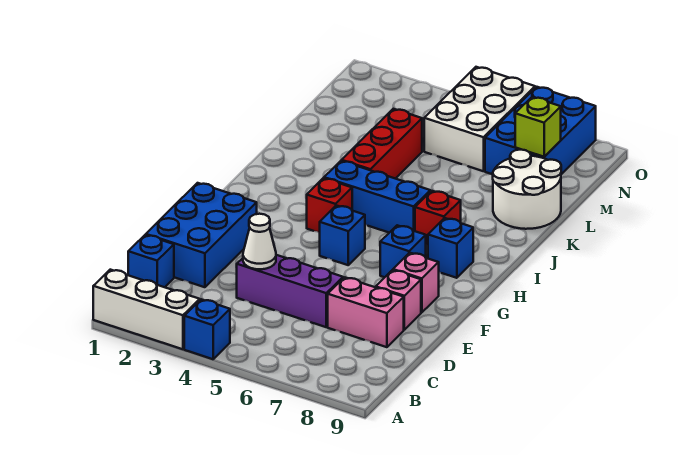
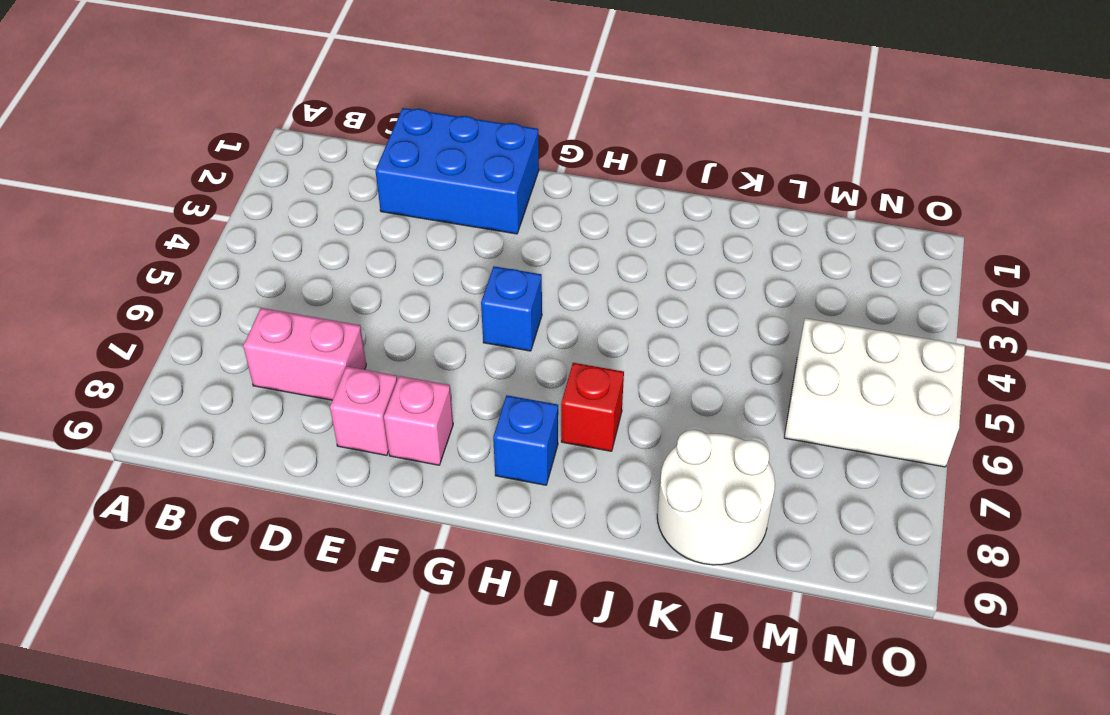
pink brick C7:D7 level 1 -> pink brick D7:D8 level 1
none -> white brick A1:A3 level 1
none -> blue brick A4 level 1
none -> blue brick C1 level 1

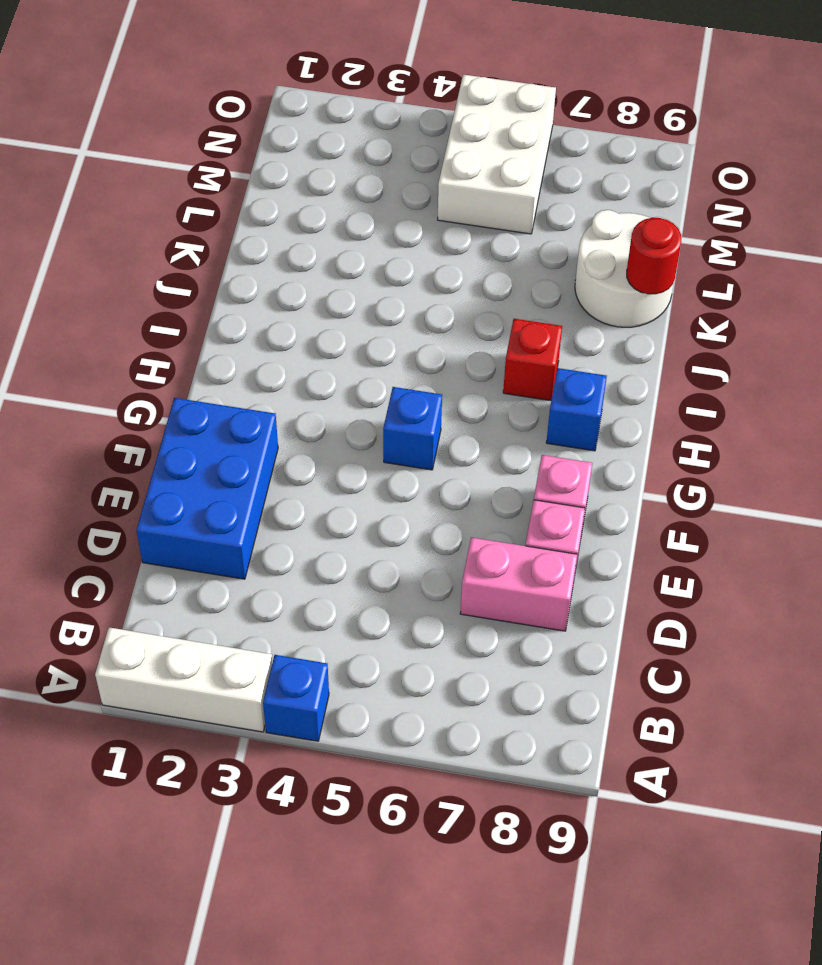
red round brick K9 level 2 -> none
none -> blue brick C1 level 1
none -> purple brick D4:D6 level 1
none -> blue brick G7 level 1

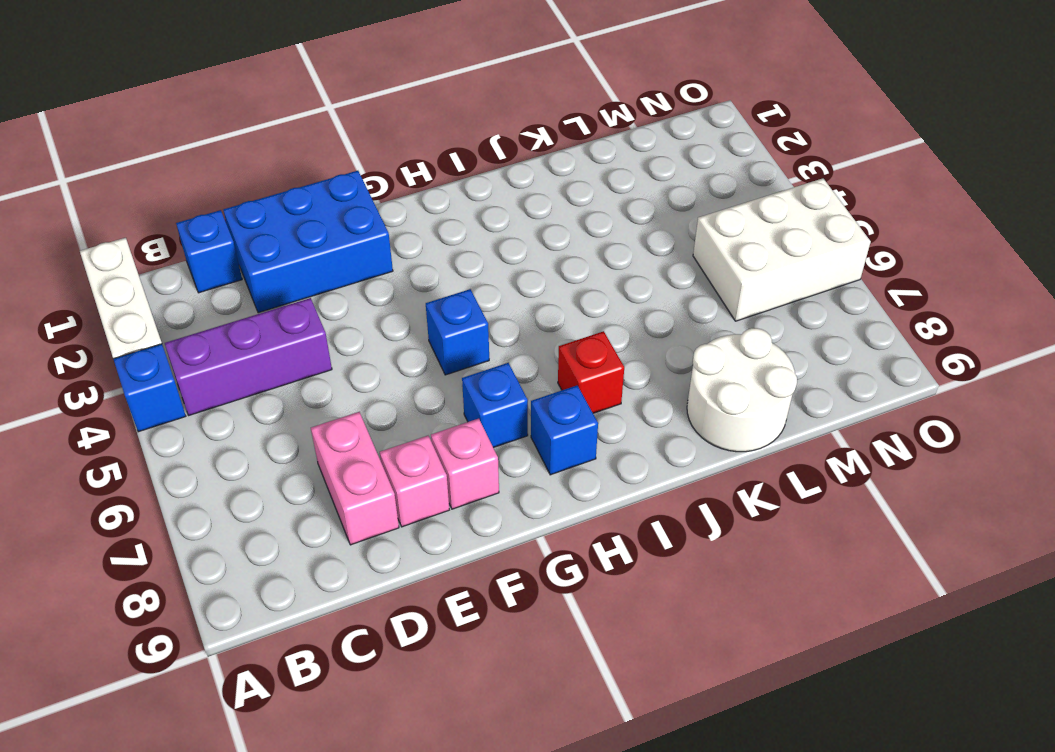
purple brick B4:D4 level 1 -> purple brick D4:D6 level 1
none -> red brick H4 level 1
none -> blue brick I4:I6 level 1
none -> red brick J4:L4 level 1

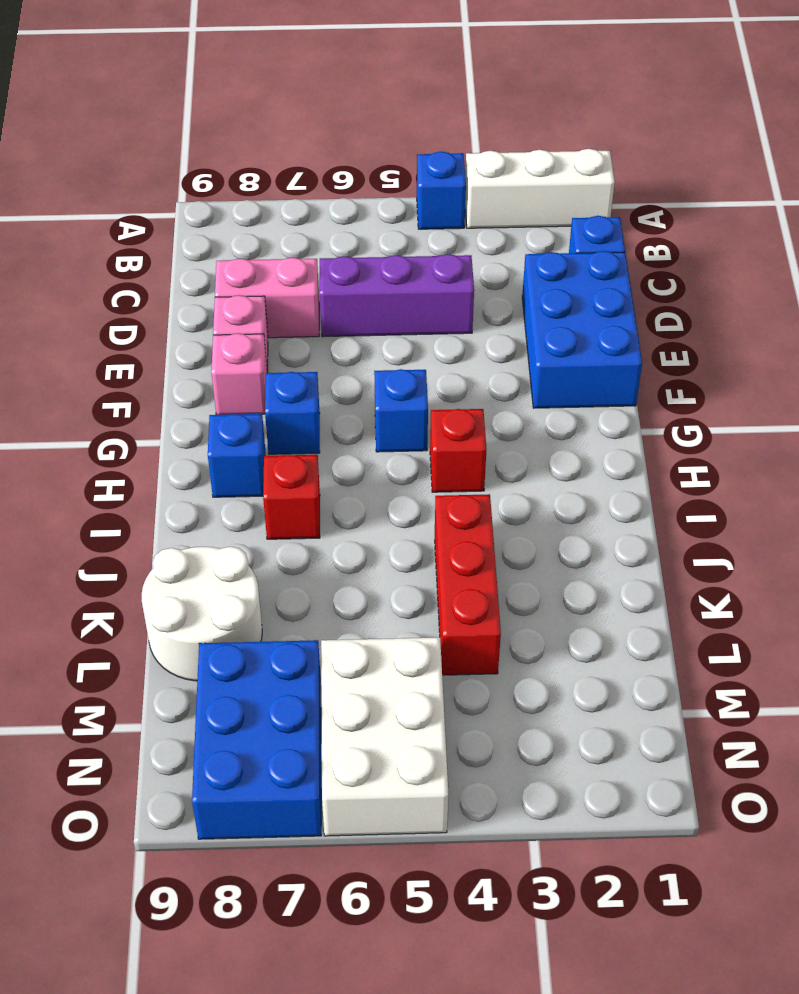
none -> blue brick I4:I6 level 1
none -> white cone D4 level 2
none -> lime brick M8 level 2

